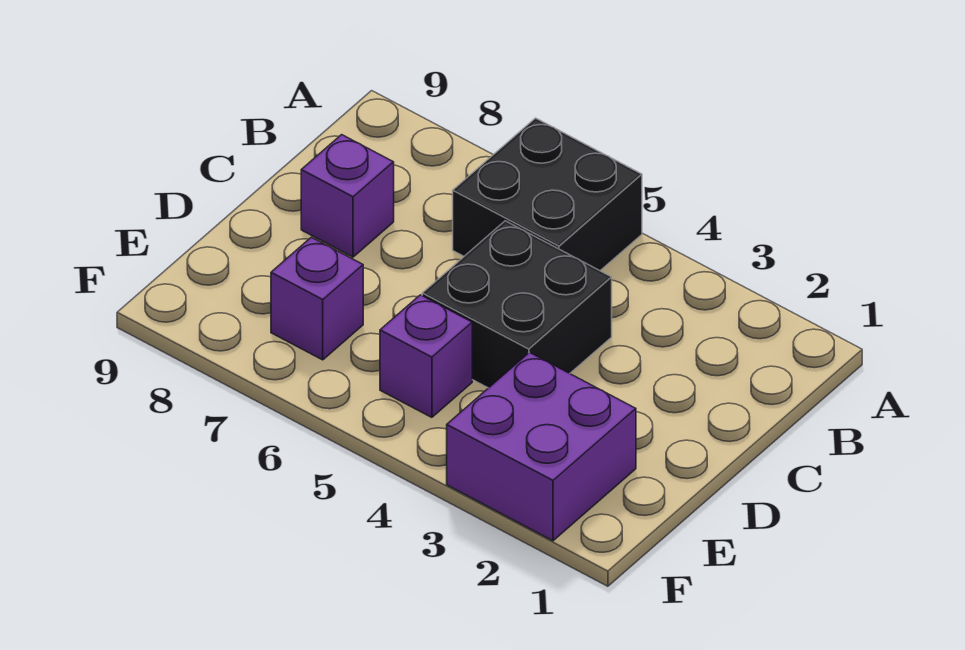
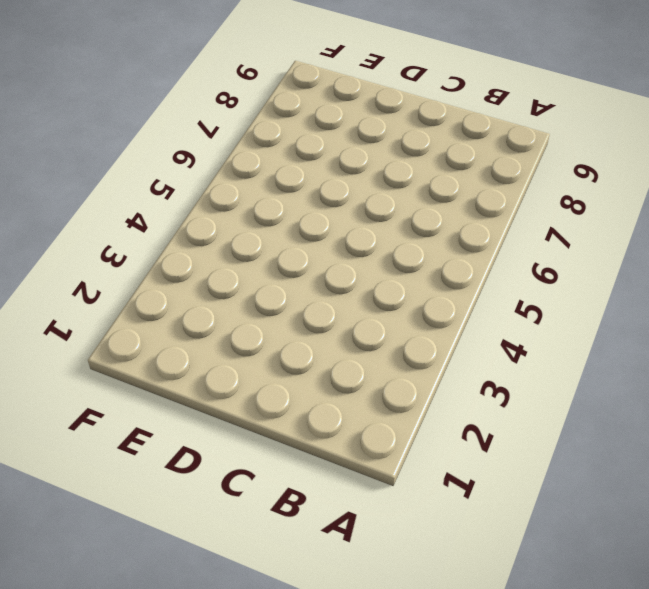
none -> black brick A5:B6 level 1
none -> black brick C4:D5 level 1

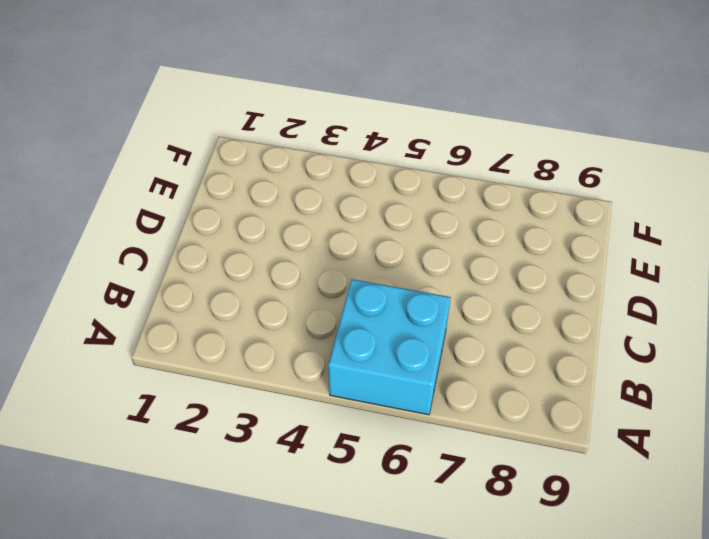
cyan brick A5:B6 level 1 -> black brick A5:B6 level 1
none -> black brick C4:D5 level 1
none -> purple brick C8 level 1

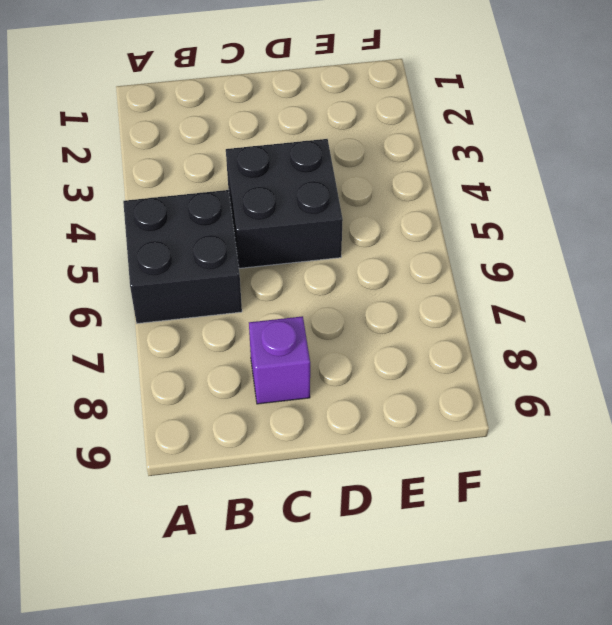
none -> purple brick E2:F3 level 1
none -> purple brick E5 level 1

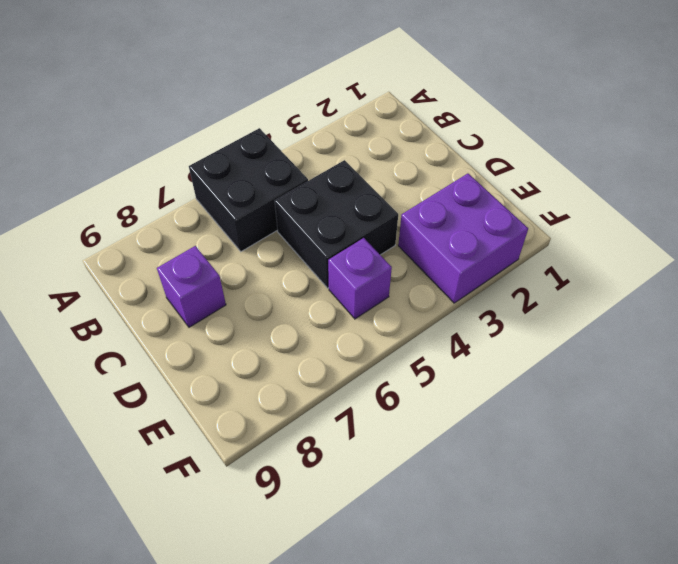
none -> purple brick E7 level 1

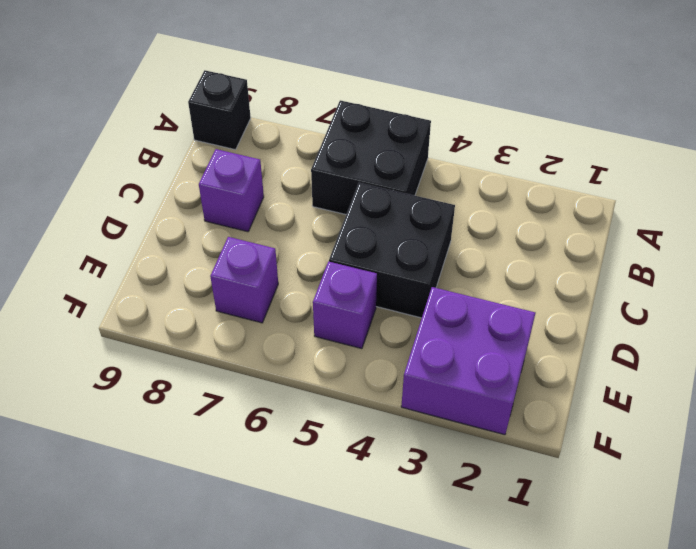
black brick A9 level 1 -> none

